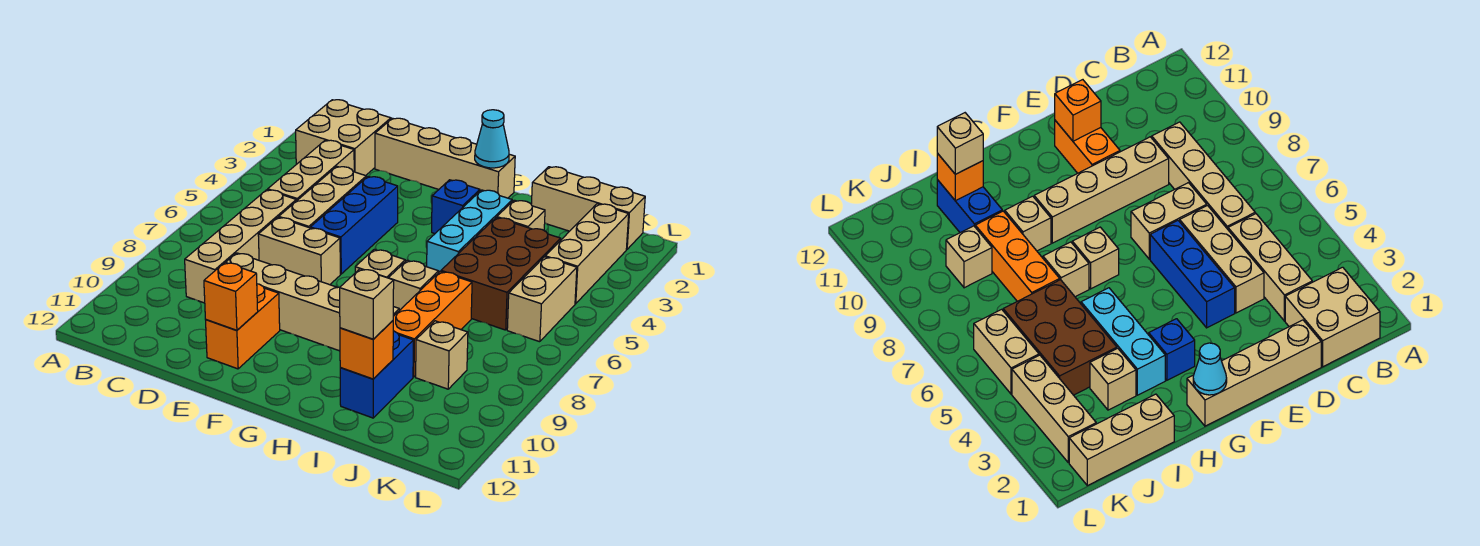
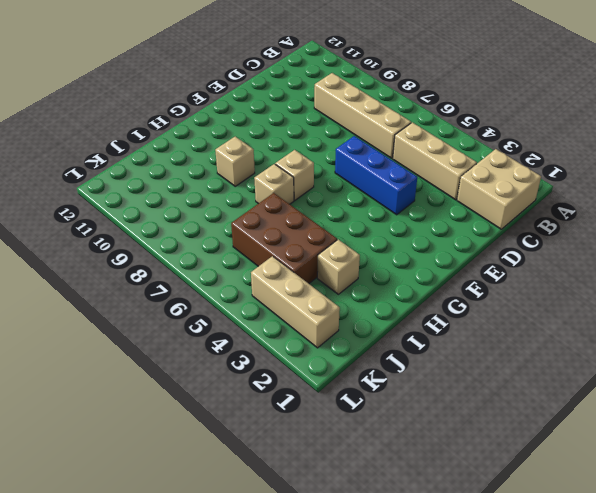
none -> tan brick D1:G1 level 1
none -> tan brick D4:D6 level 1
none -> tan brick D7:E7 level 1

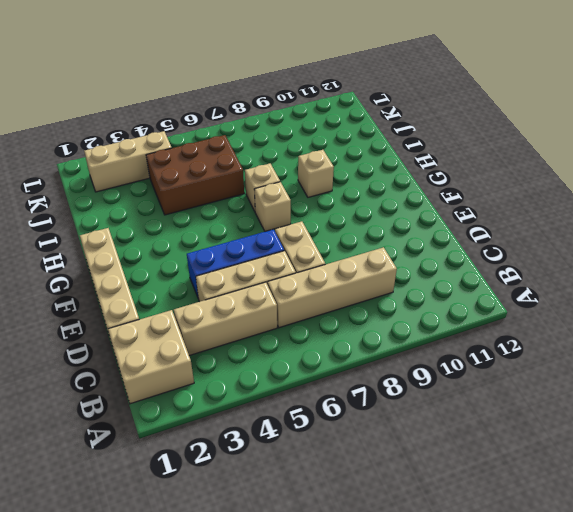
none -> tan brick D9:G9 level 1
none -> orange brick E10:E11 level 1
none -> blue brick G3 level 1

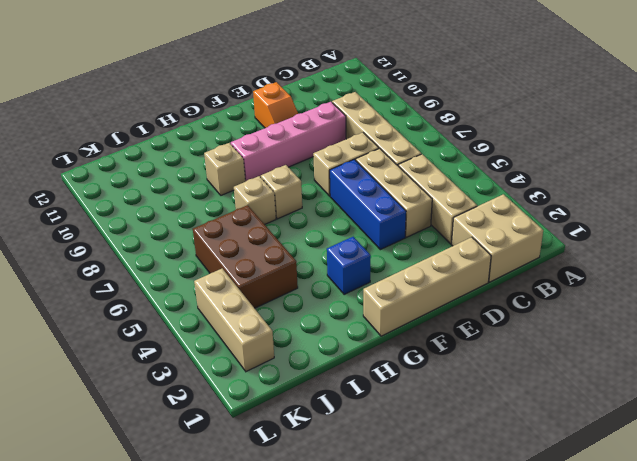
pink brick D9:G9 level 1 -> tan brick D9:G9 level 1
orange slope E10:E11 level 1 top 11 -> orange brick E10:E11 level 1
none -> cyan brick H3:H5 level 1
none -> tan brick I1:K1 level 1
none -> tan brick I3 level 1

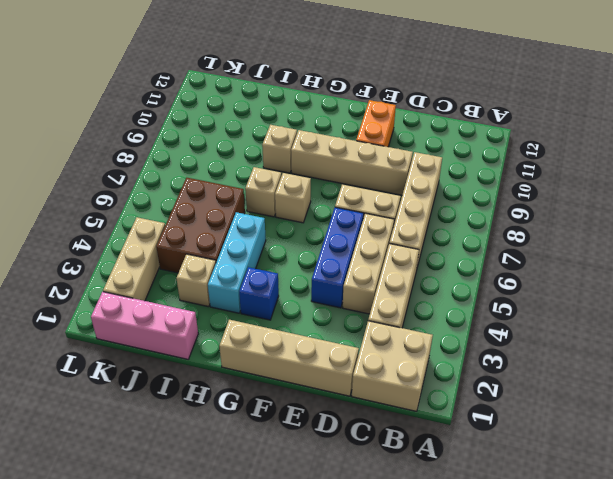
pink brick I1:K1 level 1 -> tan brick I1:K1 level 1
none -> orange brick I7:I9 level 1
none -> blue brick I10:I11 level 1
none -> tan brick J9 level 1

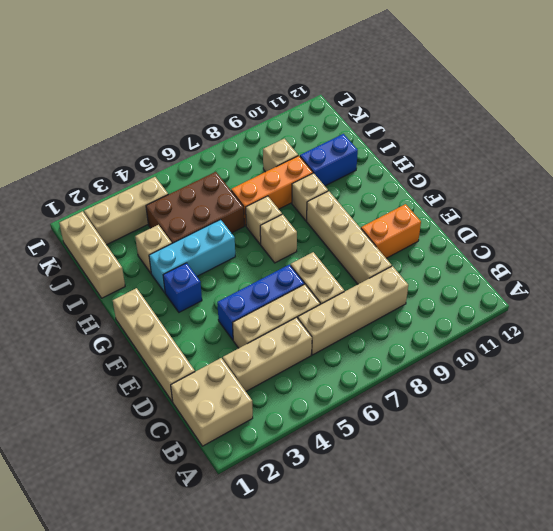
none -> tan brick K5:K6 level 1
none -> orange brick E11 level 2
none -> cyan cone G1 level 2

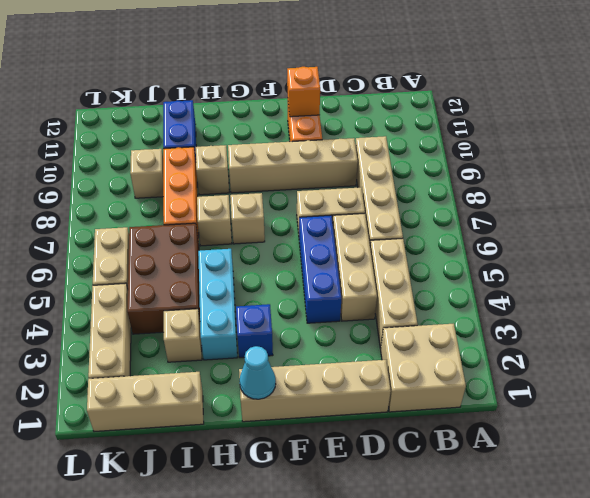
none -> orange brick I11 level 2
none -> tan brick I11 level 3

